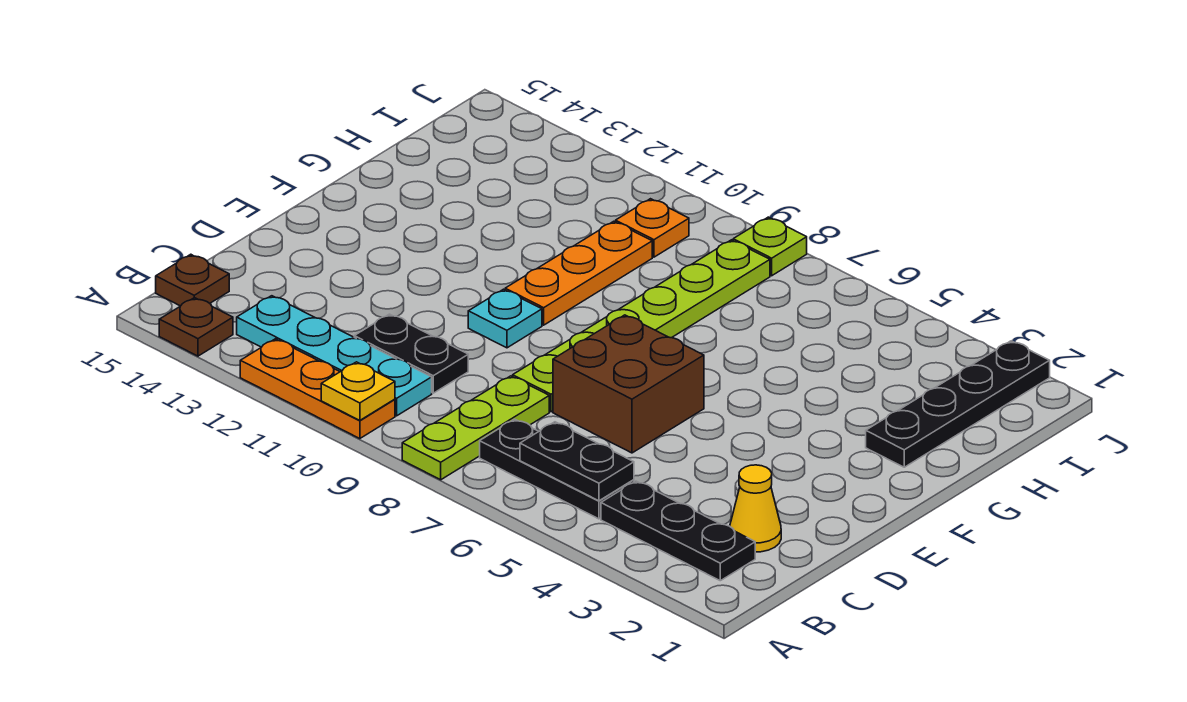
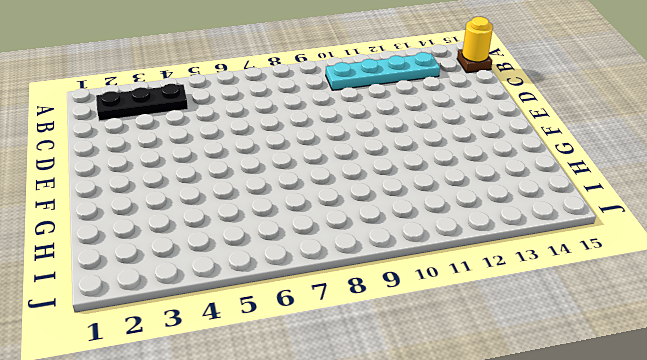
yellow round brick B15 level 2 -> none
none -> lime plate A8:C8 level 1
none -> orange plate A10:A12 level 1
none -> brown plate A14 level 1

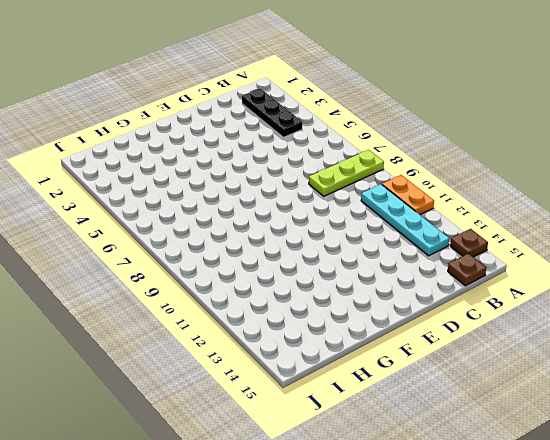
orange plate A10:A11 level 1 -> orange plate A10:A12 level 1
none -> black plate B5:B7 level 1
none -> yellow cone C2 level 1
none -> black plate C10:C11 level 1

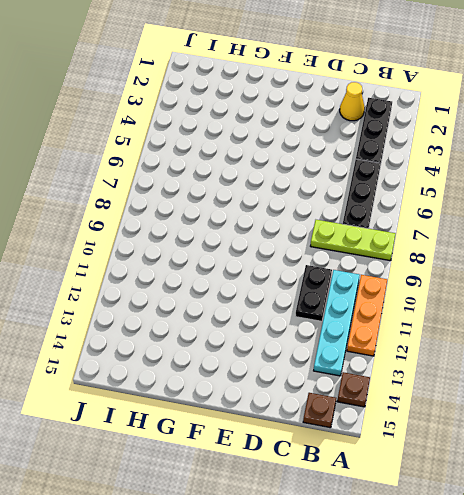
none -> brown brick D6:E7 level 1
none -> lime plate D8:I8 level 1
none -> cyan plate E10 level 1

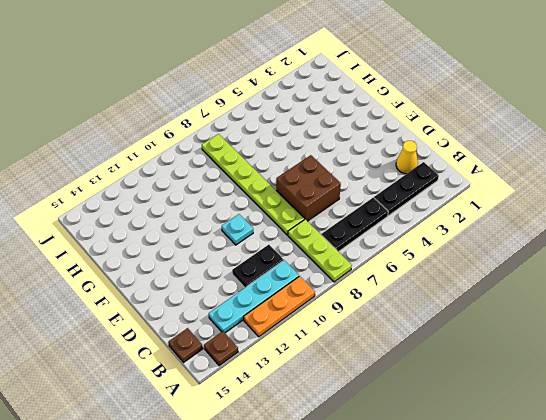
none -> orange plate F10:H10 level 1
none -> black plate G2:J2 level 1
none -> orange plate I10 level 1

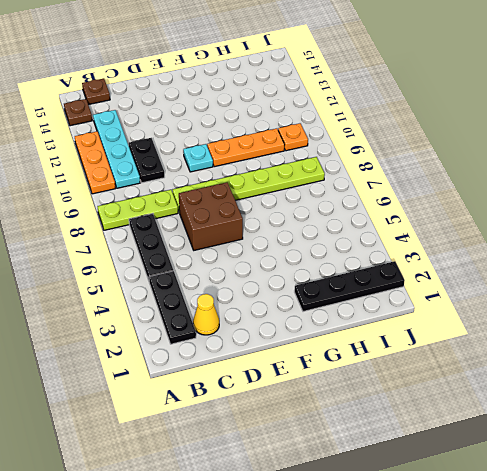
none -> lime plate J8 level 1
none -> yellow plate A10 level 2
none -> black plate B5:B6 level 2

